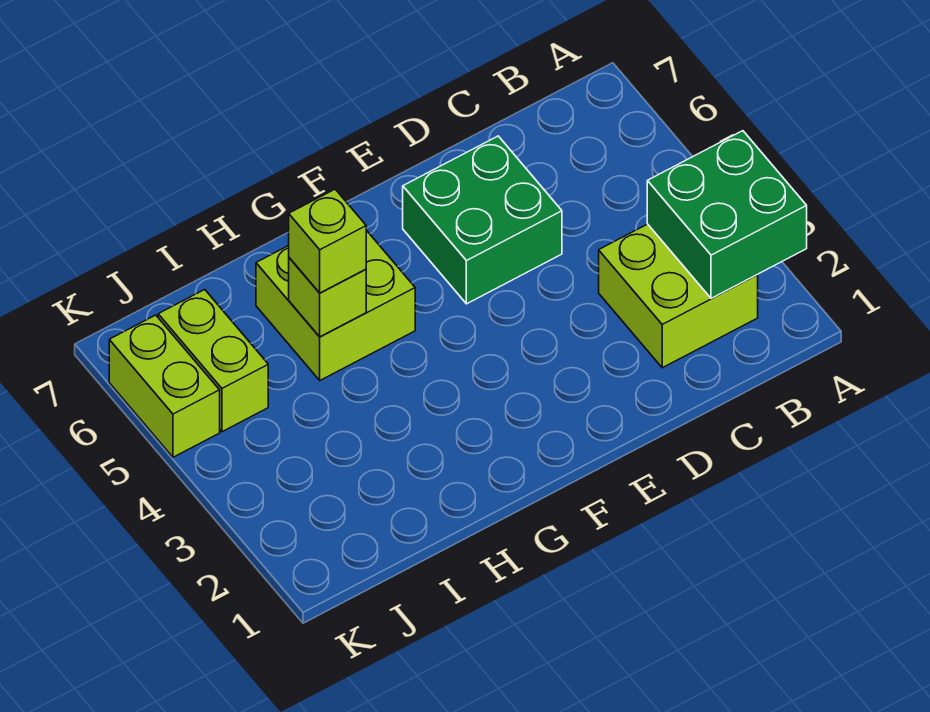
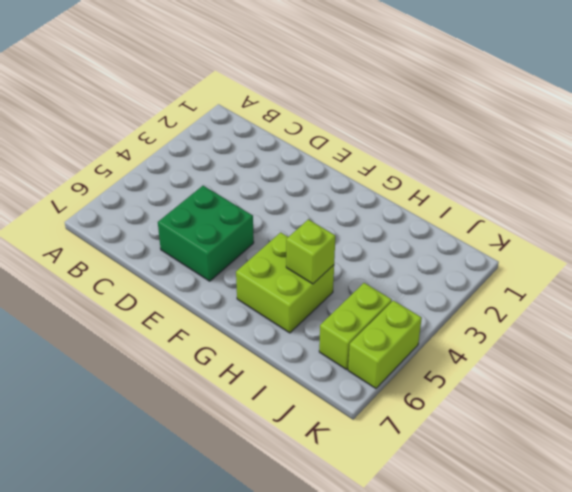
none -> lime brick B2:C3 level 1
none -> green brick A2:B3 level 2

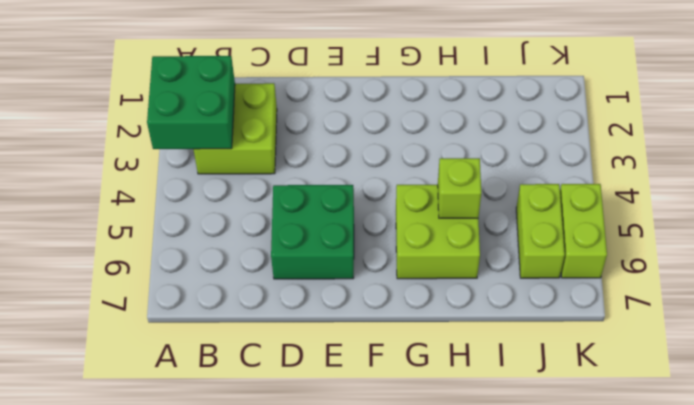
none -> lime brick H5 level 3

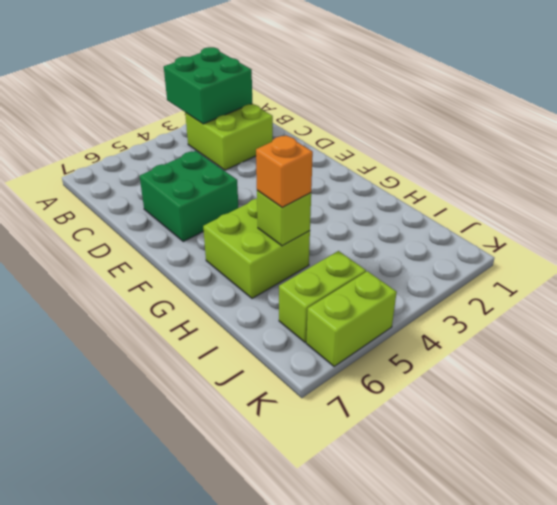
orange brick H5 level 3 -> lime brick H5 level 3

